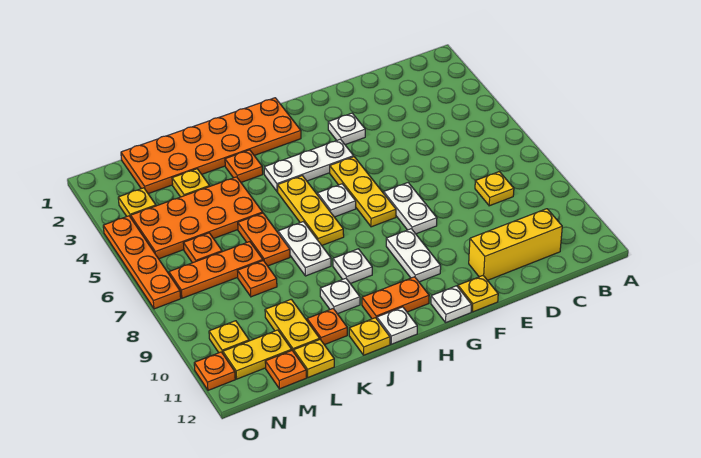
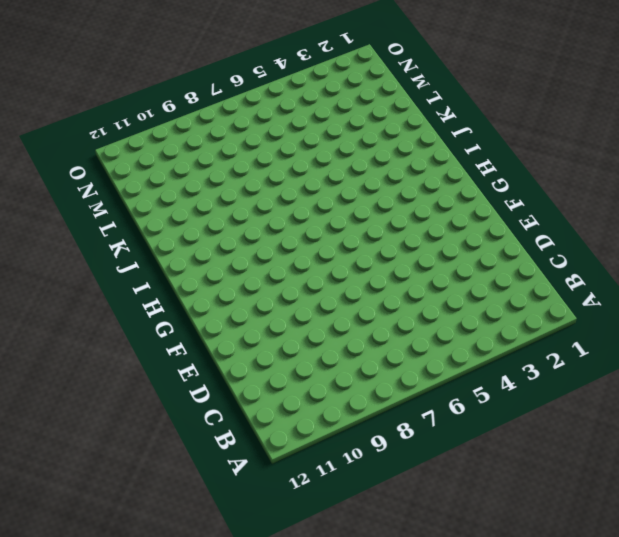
none -> yellow plate C8 level 1
none -> yellow brick C11:E11 level 1
none -> white plate F3 level 1
none -> white plate F7:F8 level 1

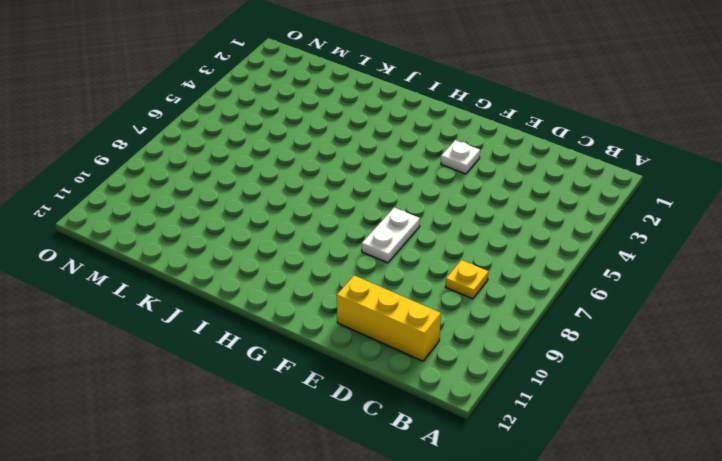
none -> yellow plate F12 level 1
none -> white plate G4:I4 level 1
none -> yellow plate G5:G7 level 1
none -> white plate G9:G10 level 1

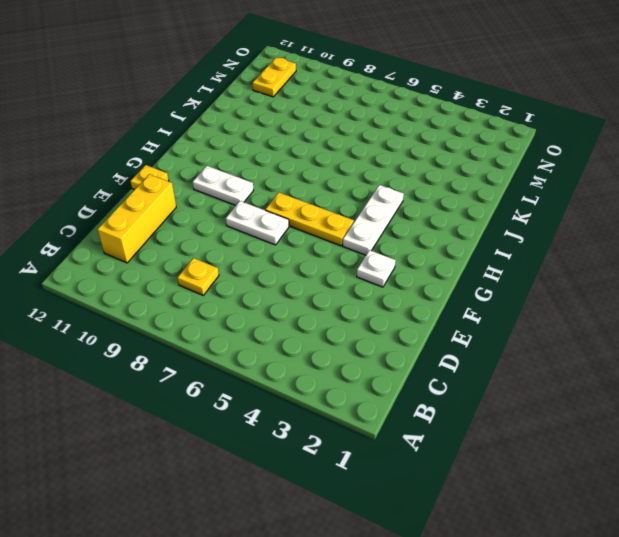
none -> white plate G12 level 1
none -> orange plate H1:M2 level 1
none -> white plate H6 level 1
none -> orange plate H11:I11 level 1

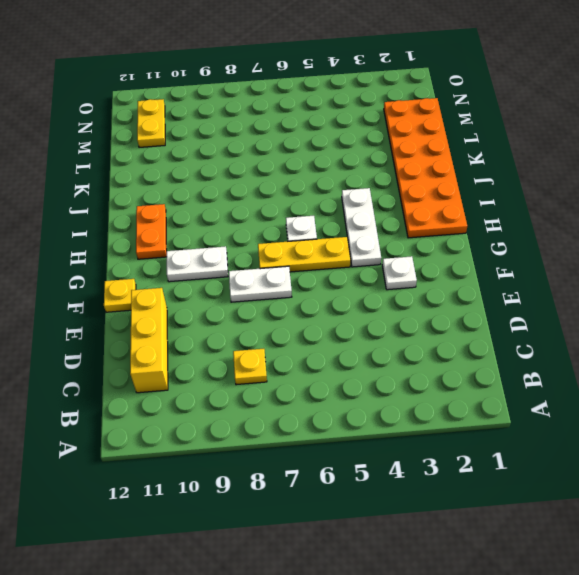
none -> white plate G12 level 1
none -> yellow plate I5:I7 level 1
none -> white plate I9 level 1
none -> white plate I12 level 1

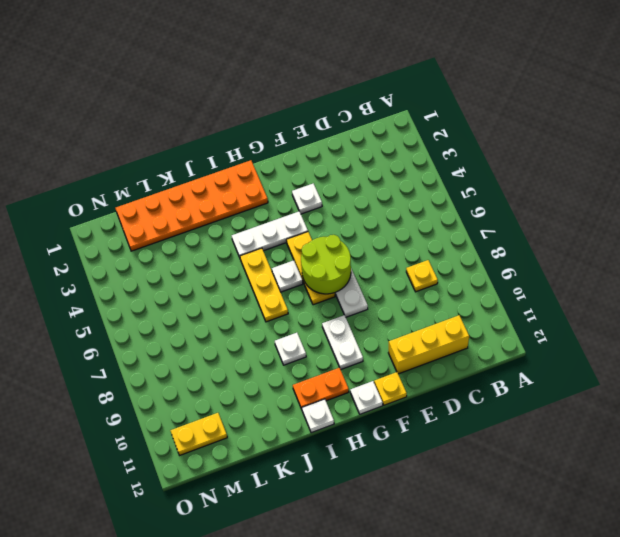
lime round brick F6:G7 level 2 -> none
none -> orange plate J3 level 1
none -> white plate J7:J8 level 1
none -> white plate J10 level 1
none -> yellow plate J12 level 1

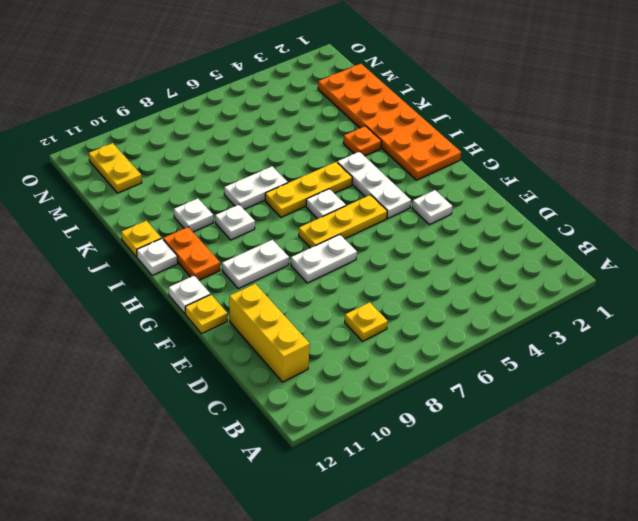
none -> orange plate K4:N5 level 1
none -> orange plate K6:K7 level 1
none -> orange plate K11 level 1
none -> yellow plate L3 level 1

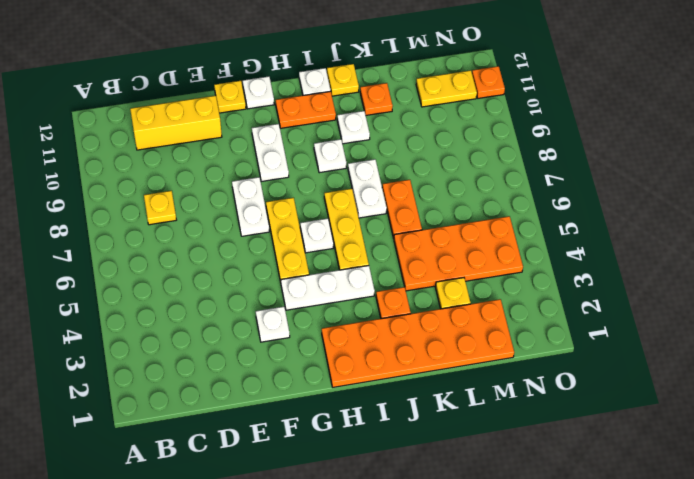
none -> orange plate L7:N7 level 1
none -> orange plate L8 level 1
none -> yellow plate L10:L11 level 1
none -> yellow plate L12 level 1

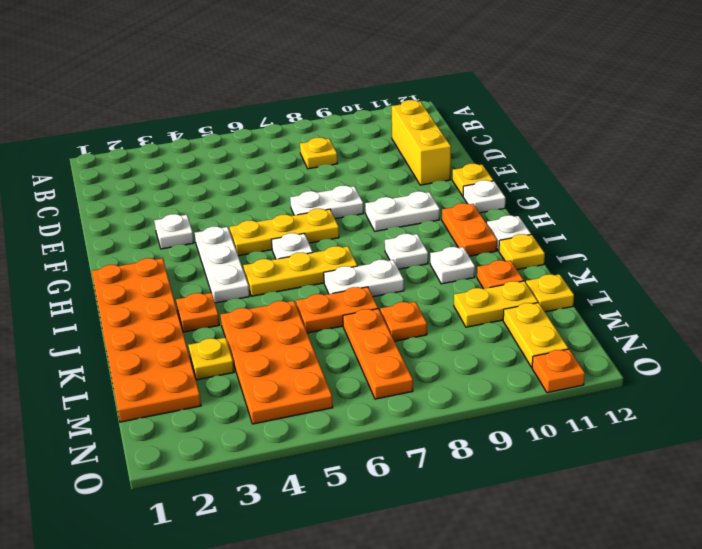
none -> orange plate M6 level 1
none -> orange plate M12 level 1
none -> yellow plate N3 level 1
none -> yellow plate N10 level 1

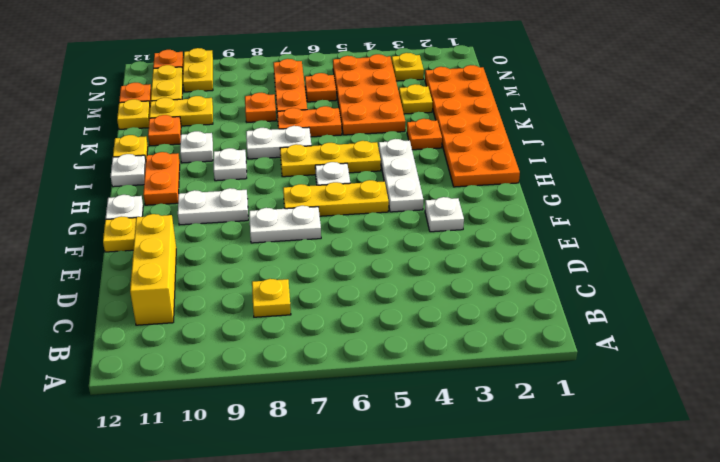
yellow plate N10:O10 level 1 -> yellow plate N10 level 1
none -> orange plate O4:O7 level 1

